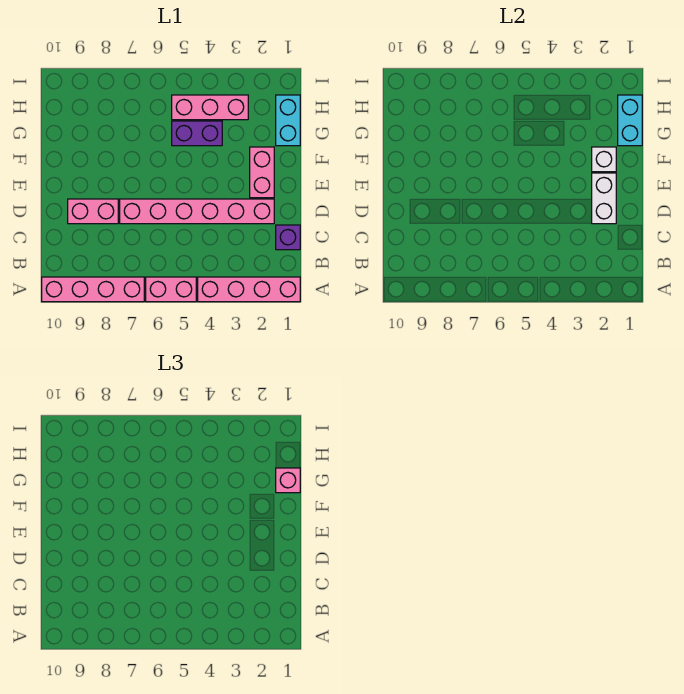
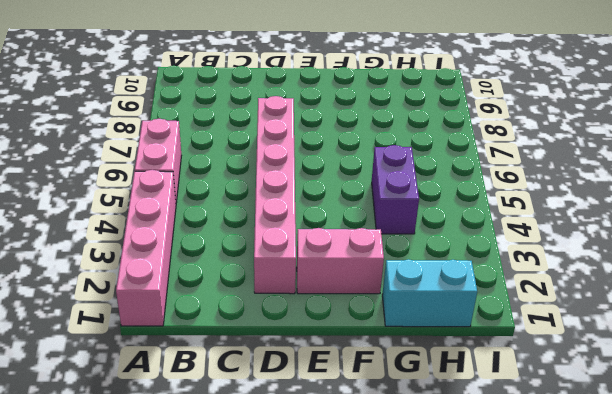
none -> pink brick A7:A10 level 1
none -> purple brick C1 level 1
none -> pink brick D8:D9 level 1

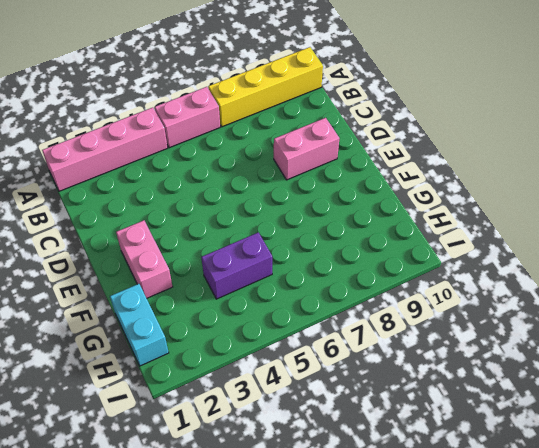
yellow brick A7:A10 level 1 -> pink brick A7:A10 level 1
none -> purple brick C1 level 1
none -> pink brick D2:D7 level 1
none -> pink brick H3:H5 level 1

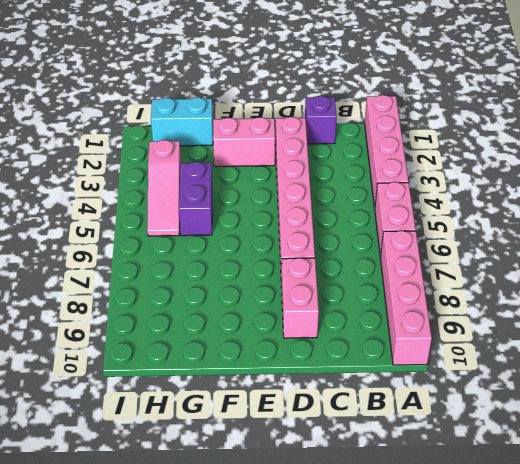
pink slope H3:H5 level 1 top 3 -> pink brick H3:H5 level 1
none -> white brick D2:E2 level 2
none -> white brick F2 level 2
none -> cyan brick G1:H1 level 2

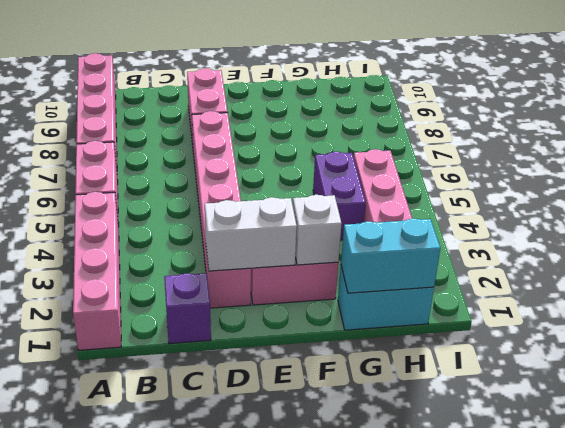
none -> pink brick G1 level 3

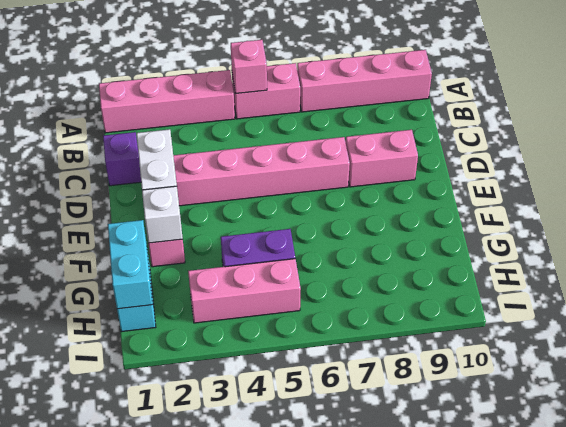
pink brick A5 level 2 -> pink brick G1 level 3

